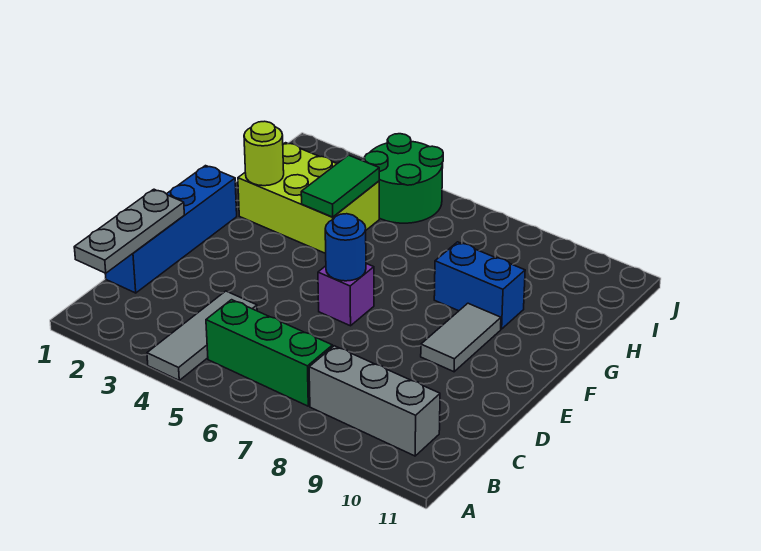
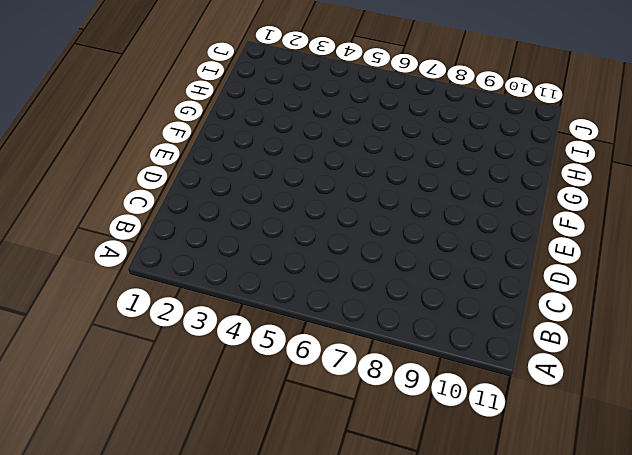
none -> grey tile A4:C4 level 1
none -> green brick B5:B7 level 1
none -> grey brick B8:B10 level 1

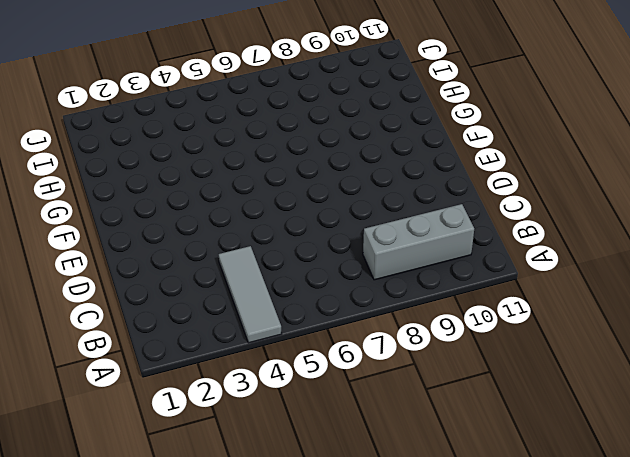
none -> green brick B5:B7 level 1
none -> blue brick C1:F1 level 1
none -> purple brick E6 level 1

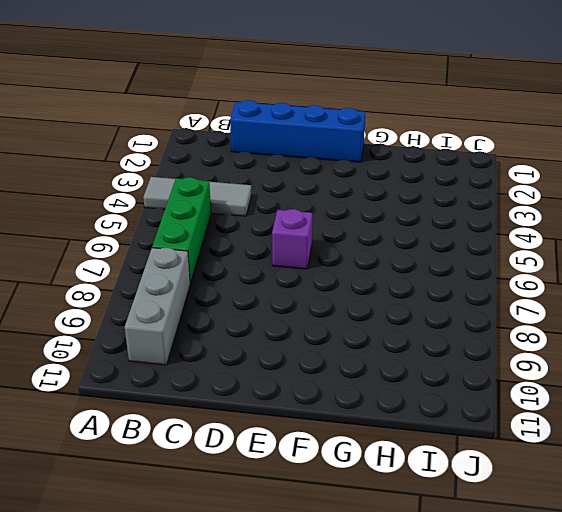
none -> grey tile E9:F9 level 1
none -> lime brick G2:H4 level 1
none -> blue brick G8:G9 level 1

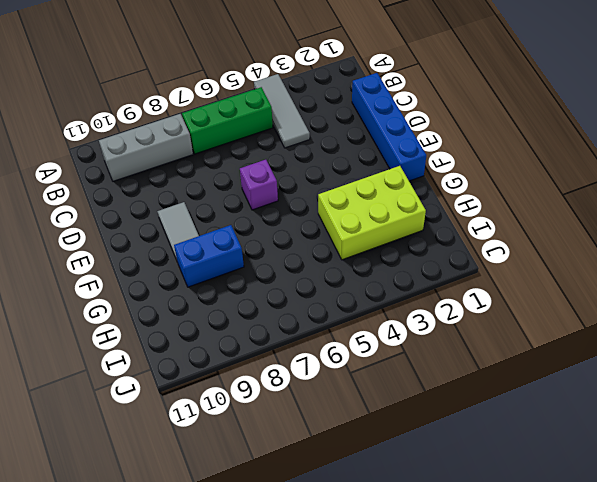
none -> green round brick I4:J5 level 1
none -> grey plate B1:D1 level 2
none -> blue round brick E6 level 2

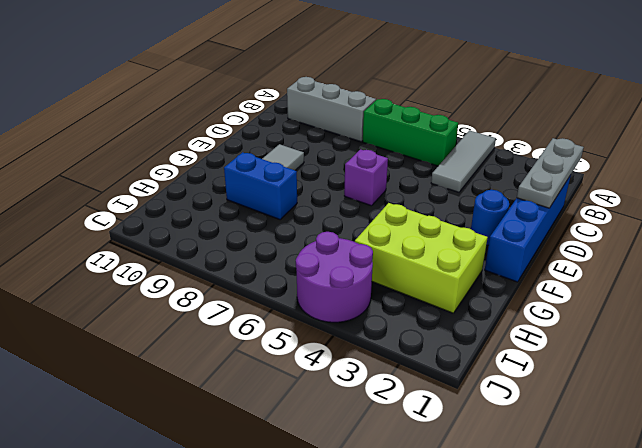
blue round brick E2 level 1 -> blue round brick E6 level 2
purple round brick I4:J5 level 1 -> green round brick I4:J5 level 1
none -> lime round brick G2 level 2
none -> green tile G4:H4 level 2

